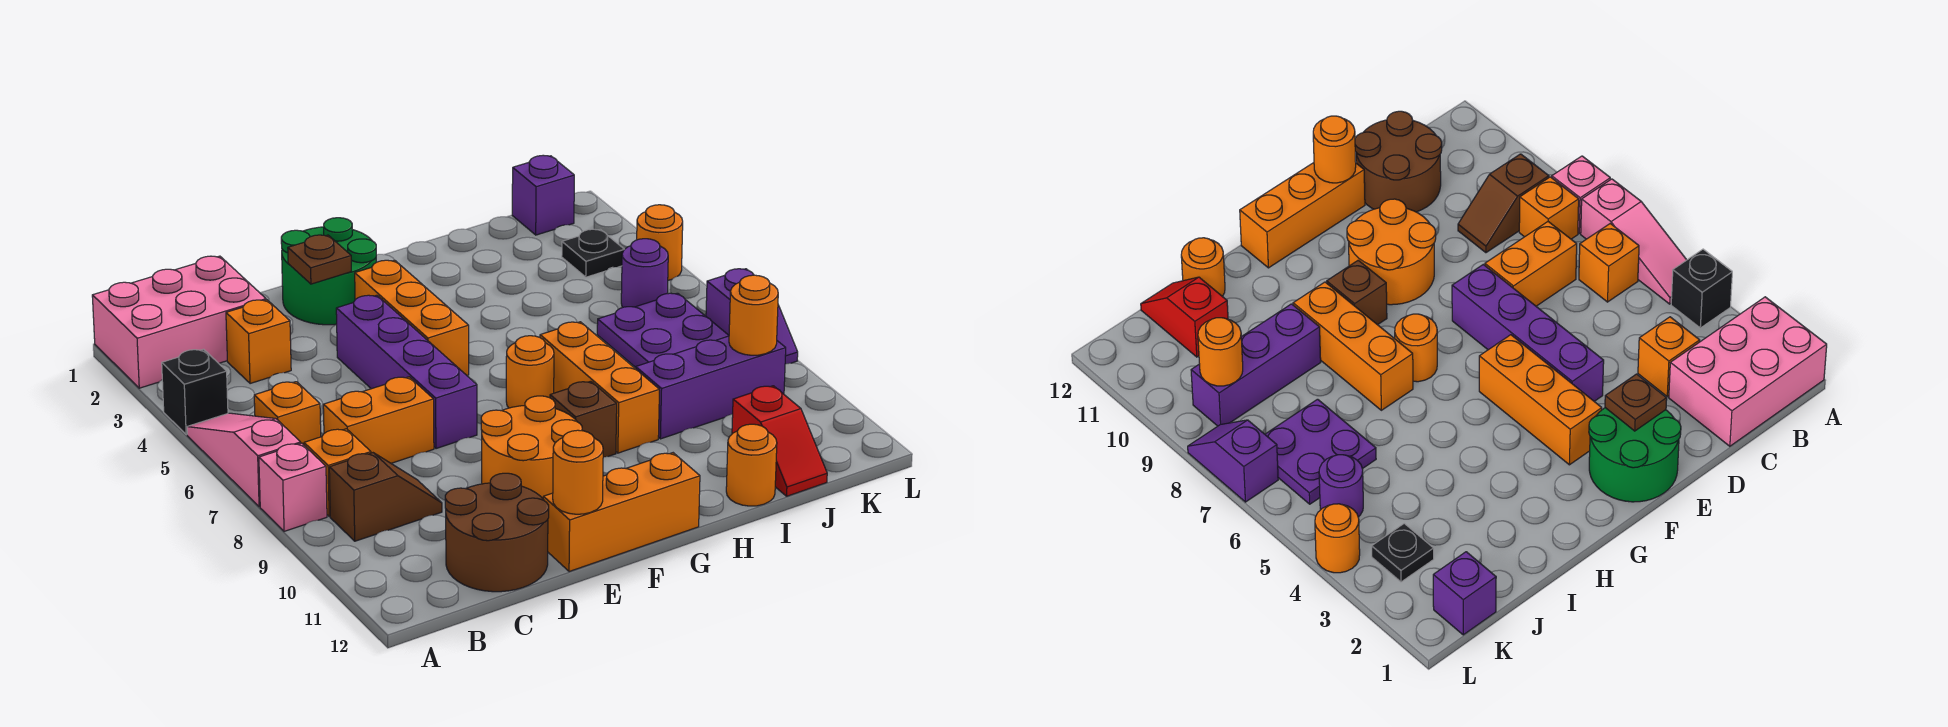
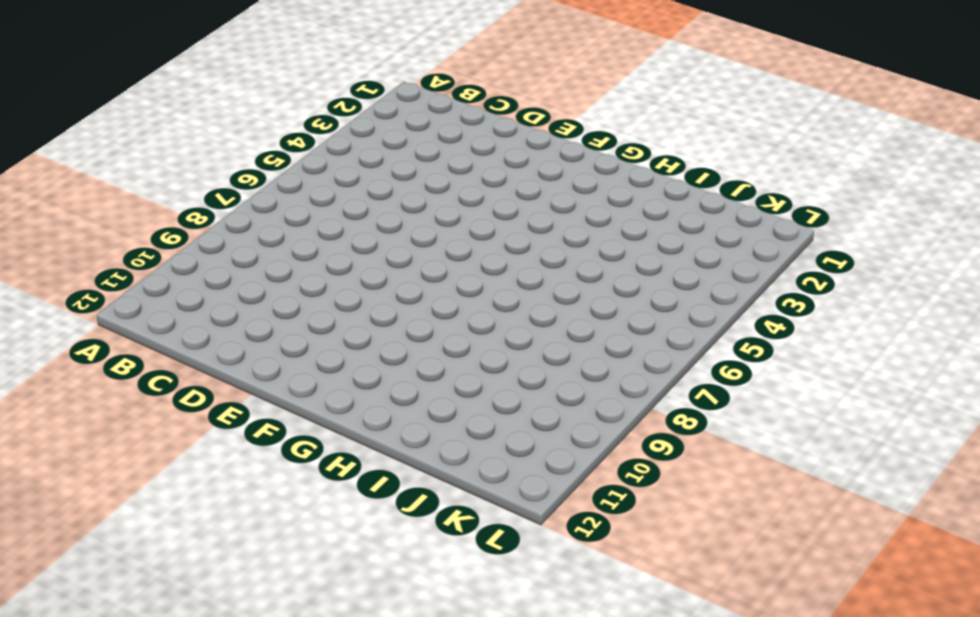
none -> pink brick A1:C2 level 1
none -> black brick A4 level 1
none -> pink slope A5:A7 level 1 top 7
none -> pink brick A8 level 1

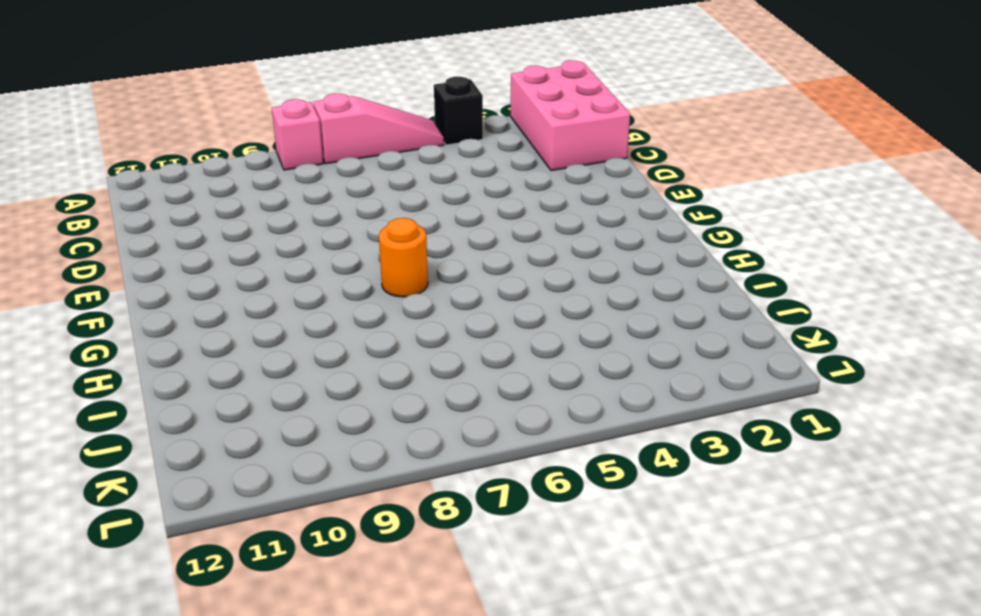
none -> orange brick B6 level 1
none -> orange brick B8 level 1
none -> brown slope B9:C9 level 1 top B
none -> orange brick C3 level 1

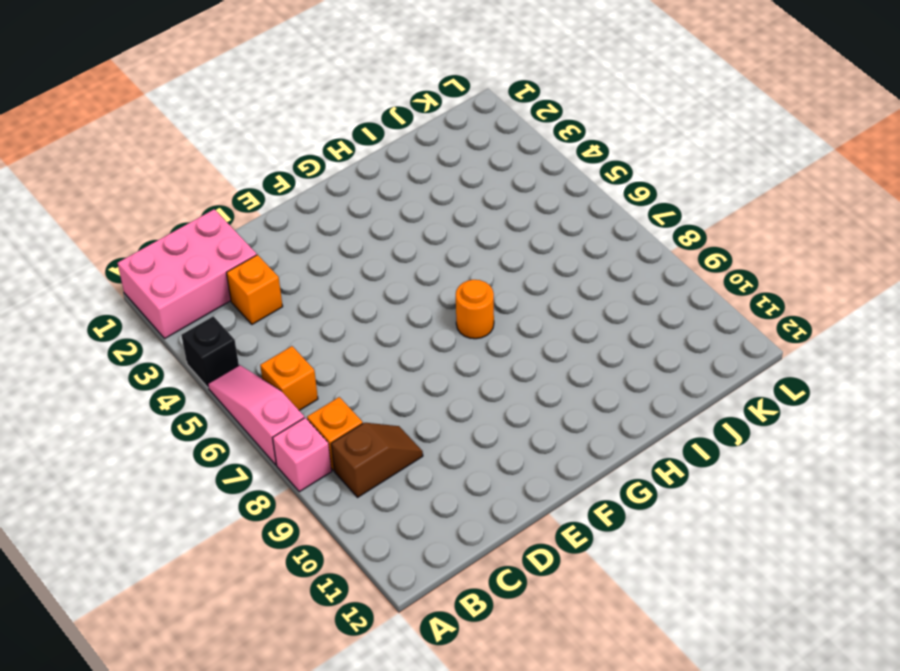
none -> orange brick C7:D7 level 1
none -> brown round brick C11:D12 level 1
none -> green round brick E1:F2 level 1
none -> purple brick E4:E7 level 1

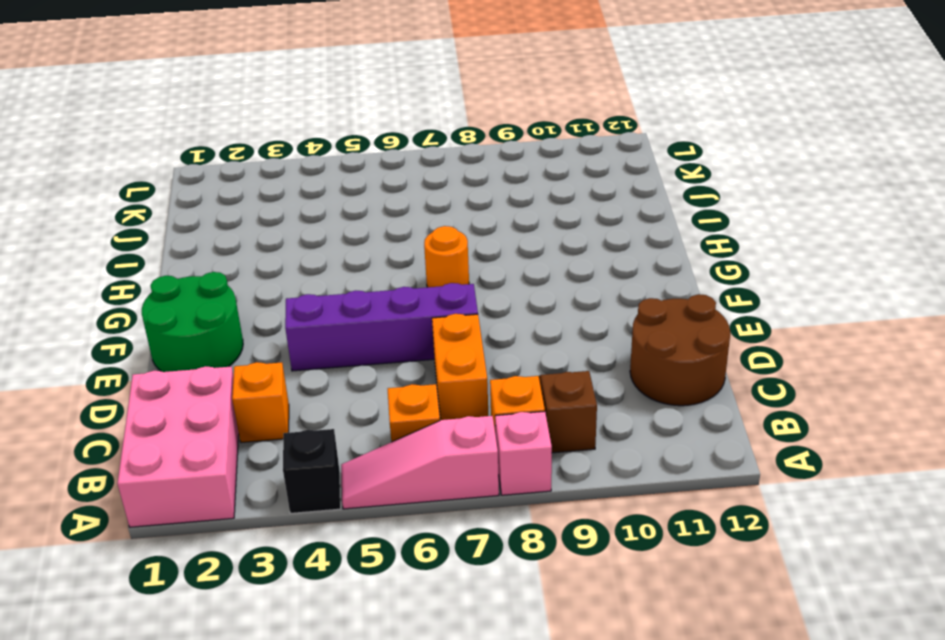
none -> orange round brick E9:F10 level 1
none -> orange brick E12:G12 level 1
none -> orange brick F3:F5 level 1
none -> brown brick G9 level 1

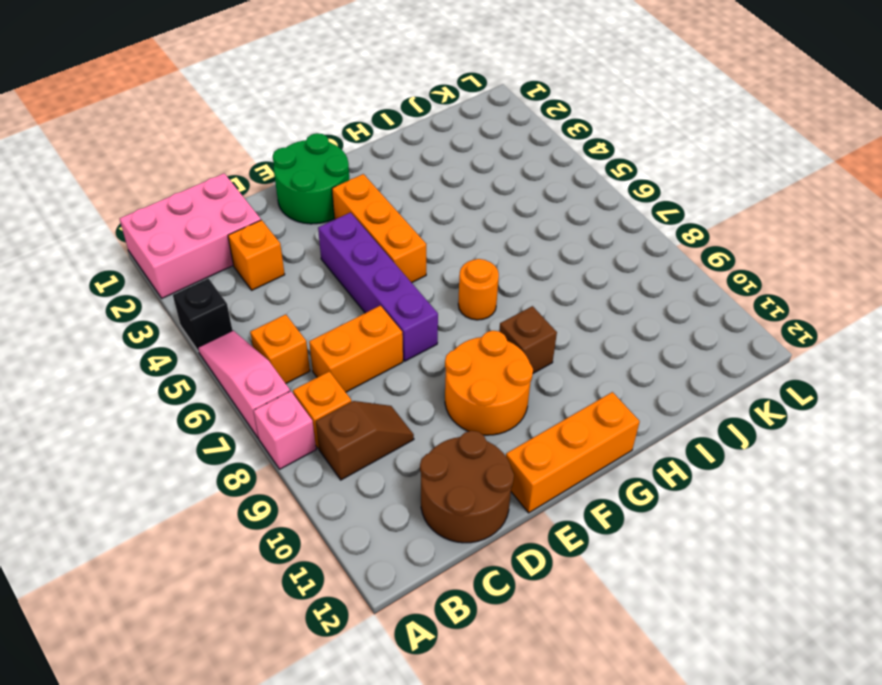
none -> orange brick H7:H9 level 1
none -> purple brick I9:K9 level 1
none -> orange round brick I12 level 1
none -> purple plate J6:K7 level 1

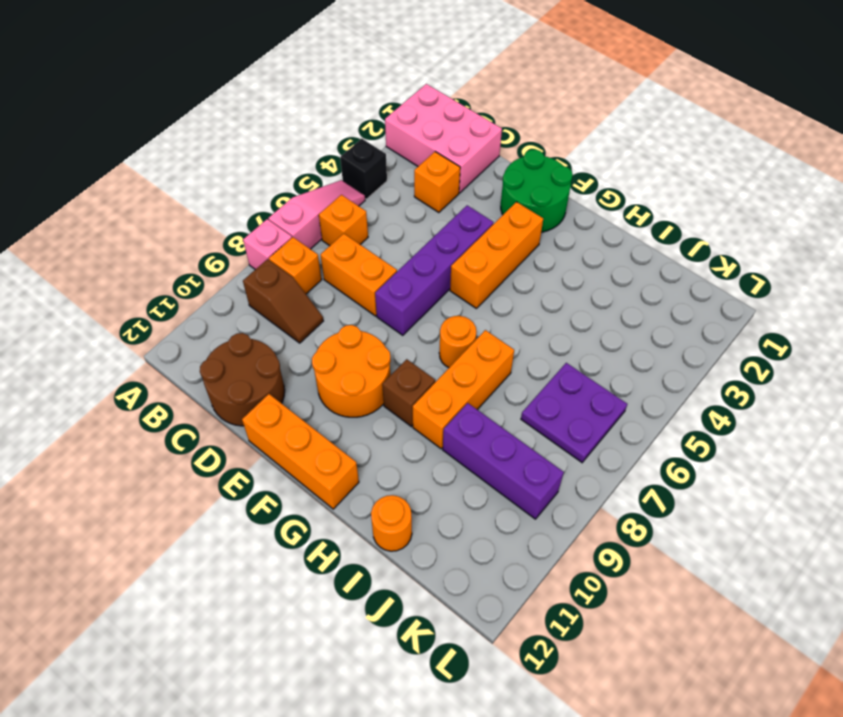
none -> red slope J11:J12 level 1 top 11
none -> purple brick K1 level 1
none -> black plate K3 level 1
none -> purple round brick K5 level 1

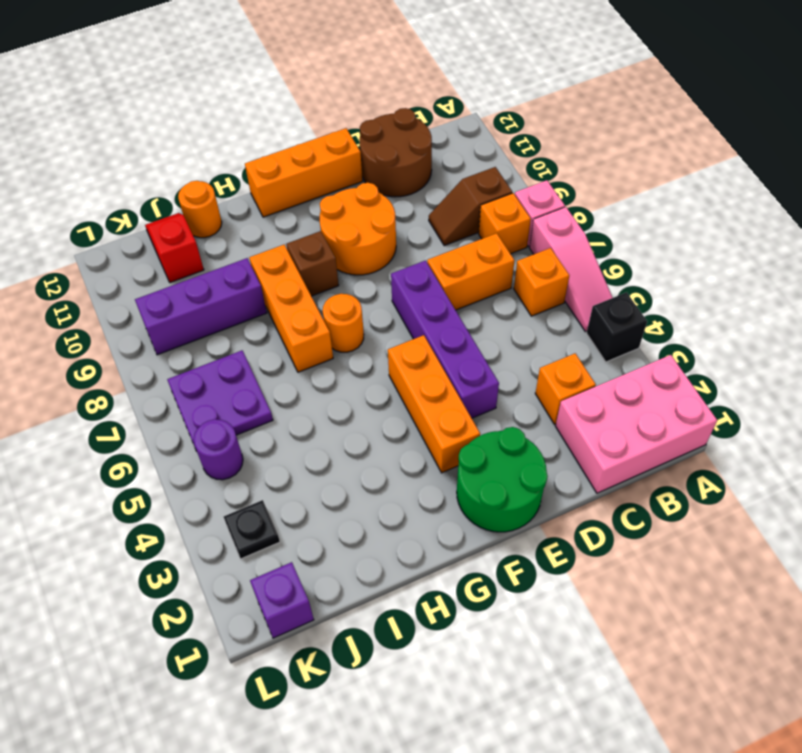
none -> orange round brick L4 level 1
none -> purple slope L7:L8 level 1 top 7
none -> brown plate E2 level 2
none -> orange round brick E12 level 2

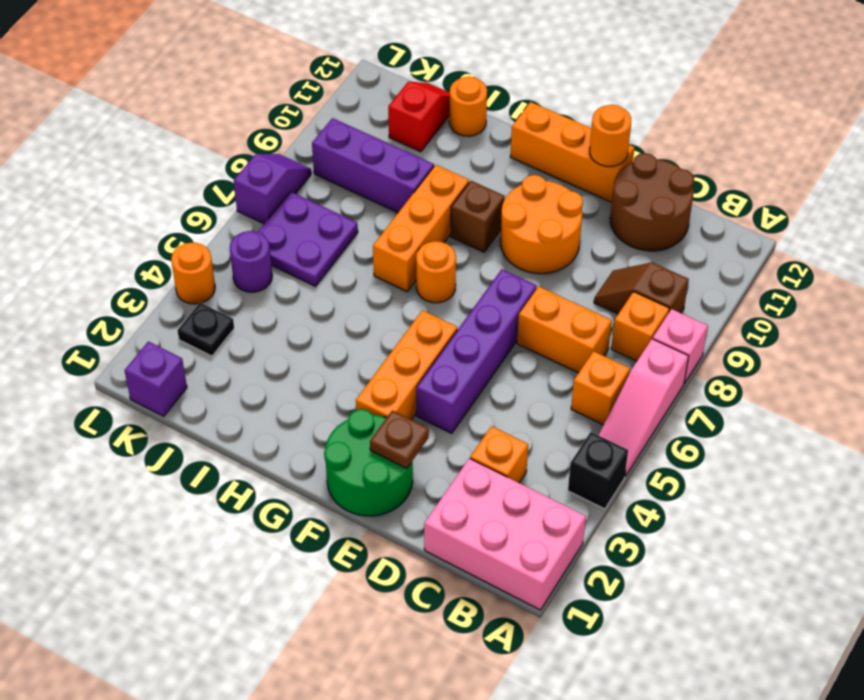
none -> orange round brick K9 level 2

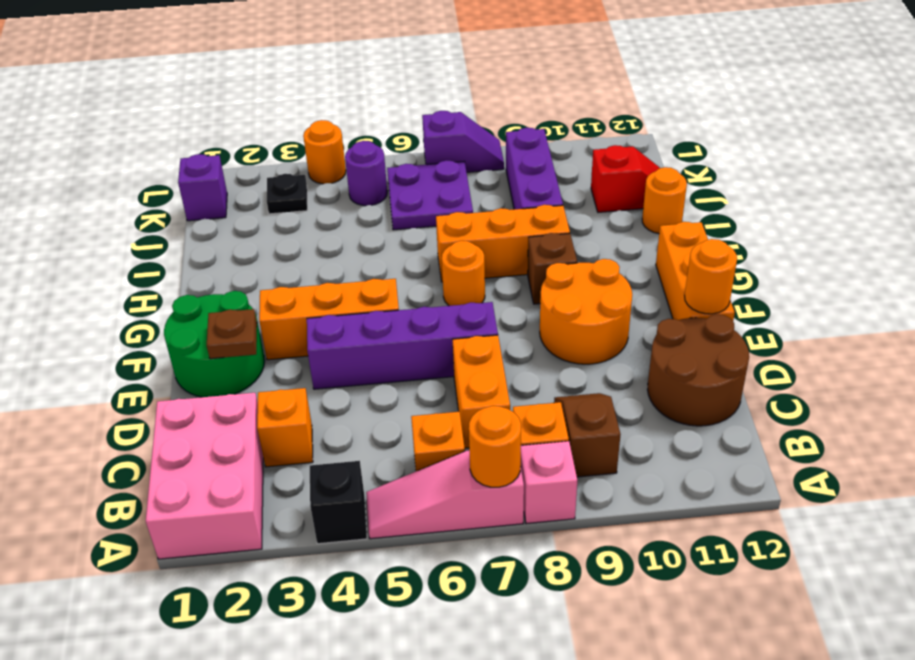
orange round brick A7 level 2 -> orange round brick K9 level 2

